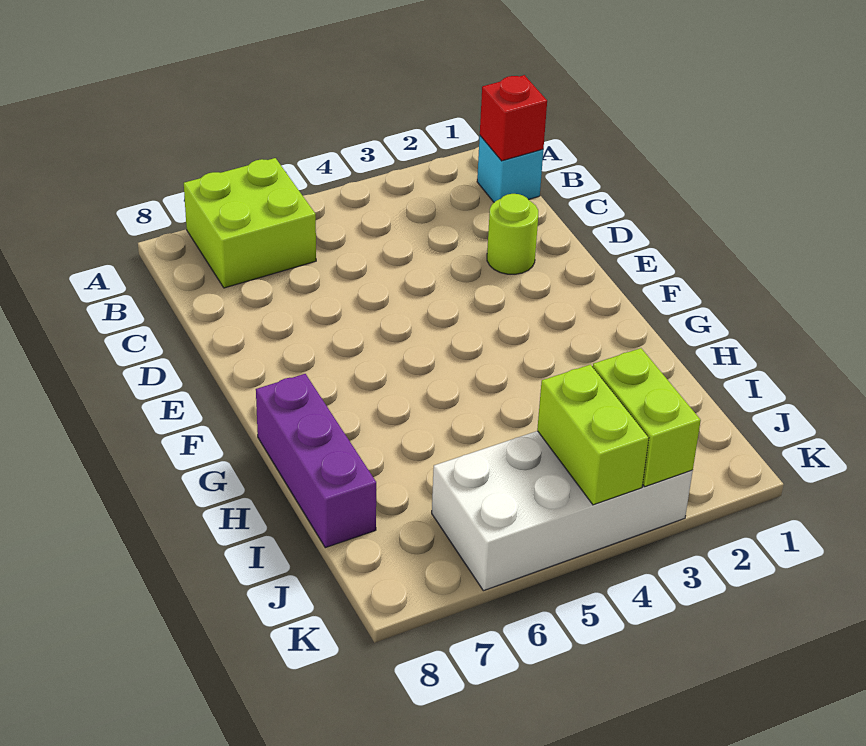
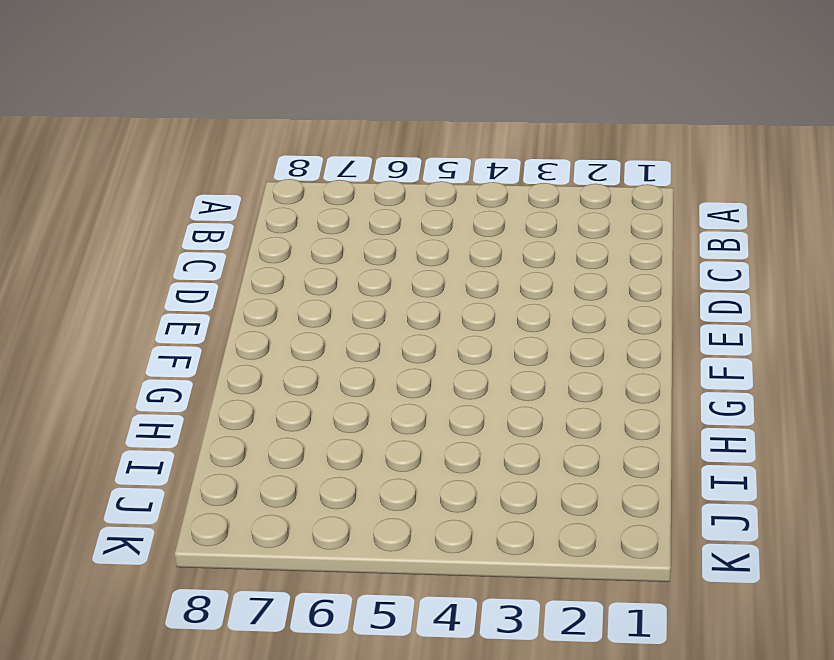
none -> lime brick A6:B7 level 1
none -> cyan brick B1 level 1

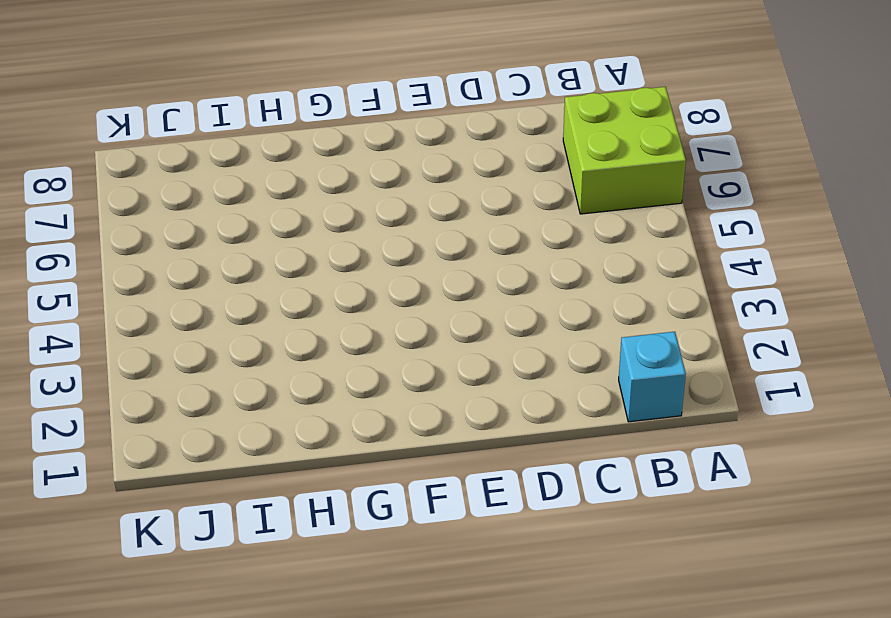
none -> lime round brick D2 level 1
none -> purple brick G8:I8 level 1

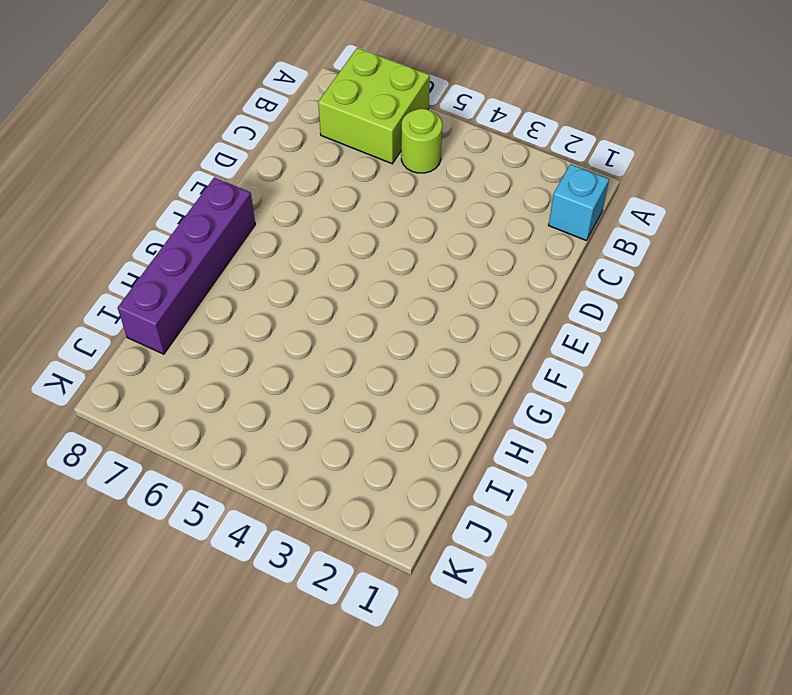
lime round brick B5 level 1 -> lime round brick D2 level 1
purple brick F8:I8 level 1 -> purple brick G8:I8 level 1
none -> white brick J3:K6 level 1
none -> red brick B1 level 2

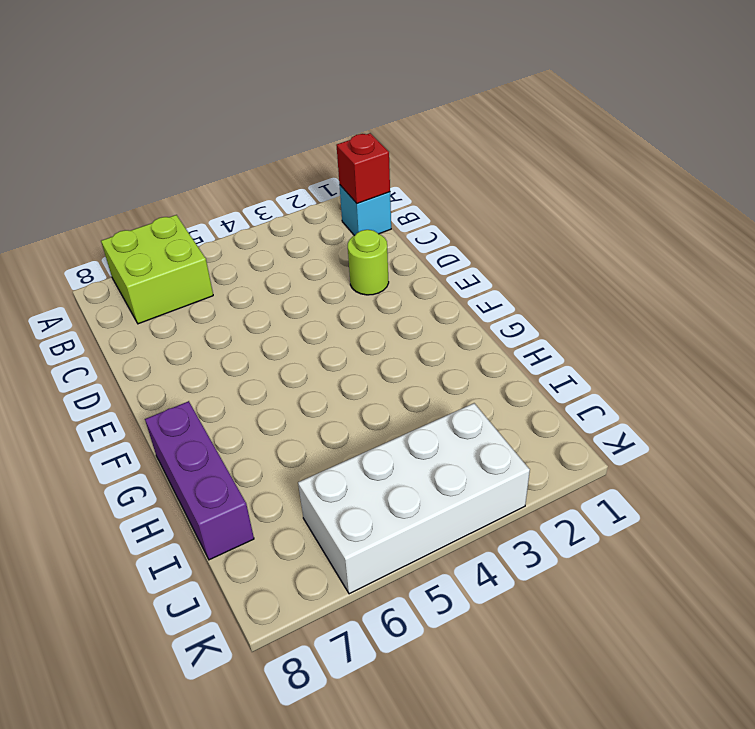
none -> lime brick J3:K3 level 2
none -> lime brick J4:K4 level 2

